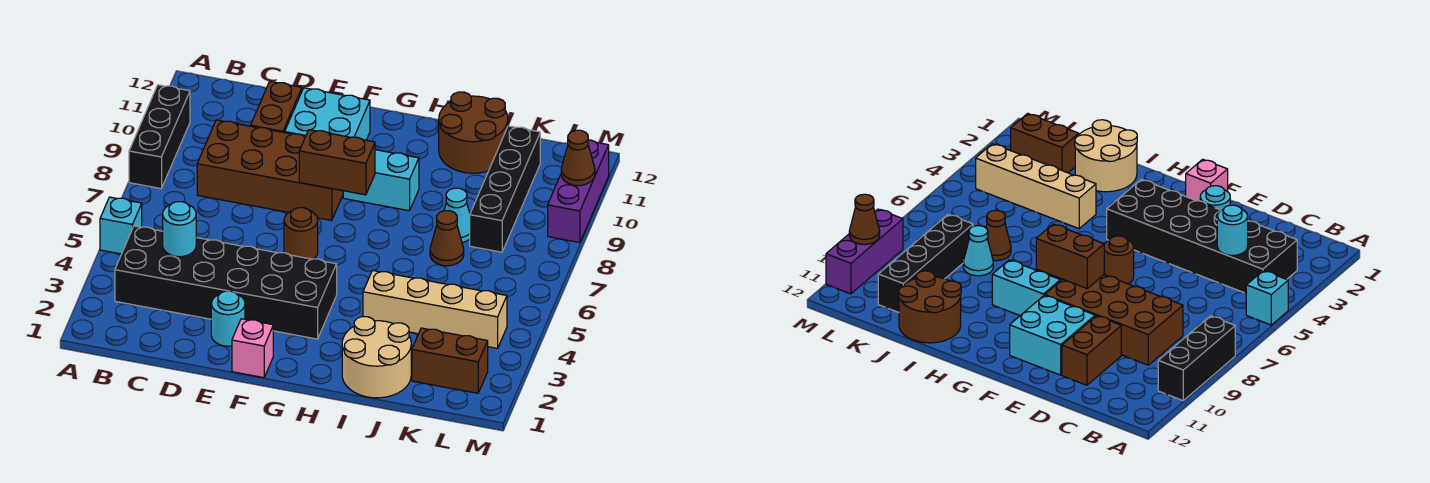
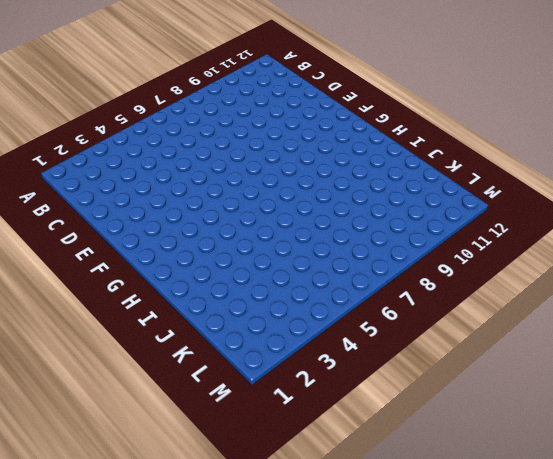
none -> cyan brick A5 level 1
none -> black brick A8:A10 level 1
none -> black brick B3:G4 level 1

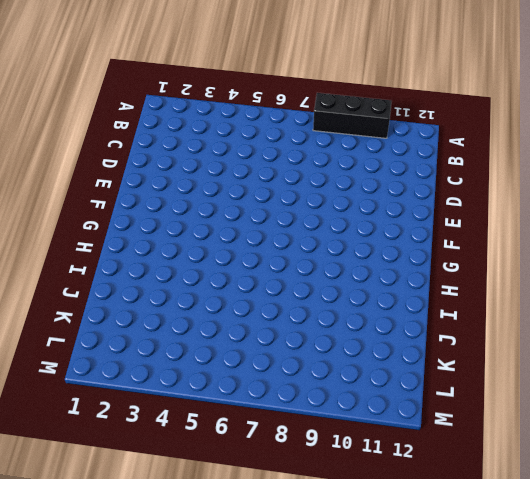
none -> cyan brick A5 level 1
none -> black brick B3:G4 level 1
none -> brown brick C8:F9 level 1

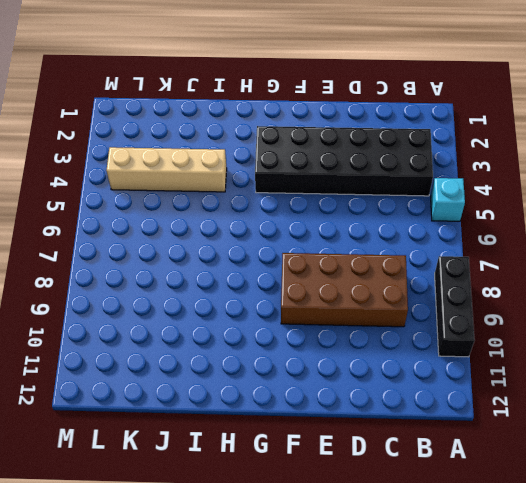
none -> brown brick D10:D11 level 1
none -> cyan round brick E2 level 1
none -> cyan brick E10:F11 level 1

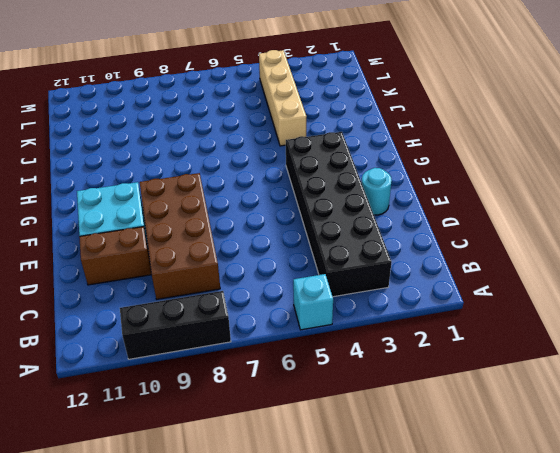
none -> pink brick F1 level 1
none -> brown round brick F6 level 1
none -> cyan brick G9:H9 level 1

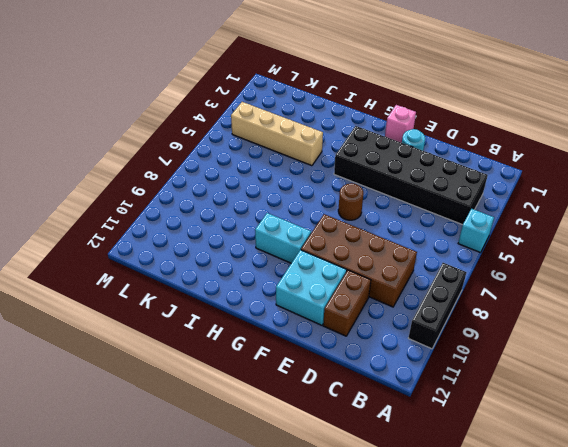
none -> tan round brick I1:J2 level 1
none -> brown round brick I11:J12 level 1
none -> brown cone J7 level 1

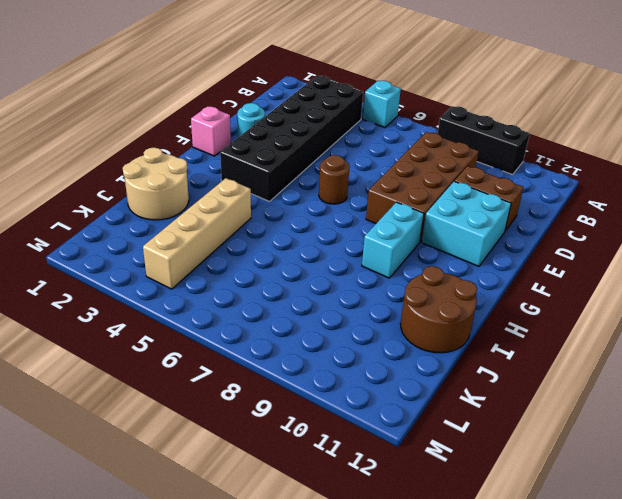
none -> brown cone J7 level 1
none -> cyan cone J8 level 1
none -> brown brick K2:L2 level 1

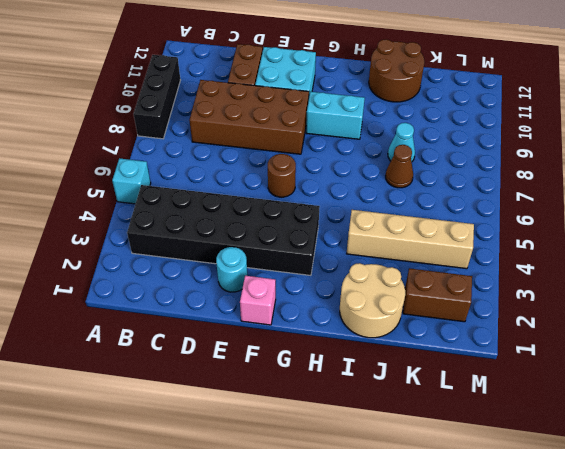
none -> black brick K8:K11 level 1
none -> purple brick M9:M11 level 1
none -> cyan round brick C4 level 2

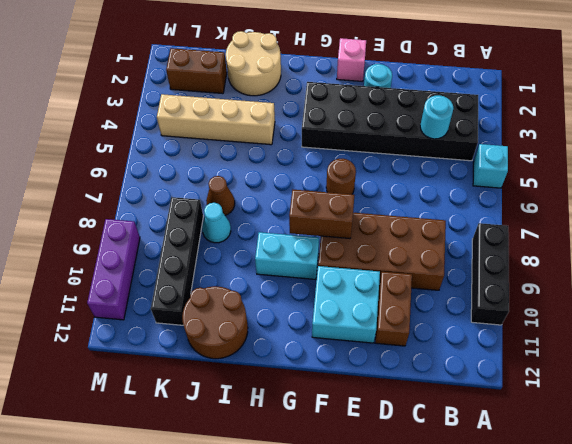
none -> brown cone M10 level 2

